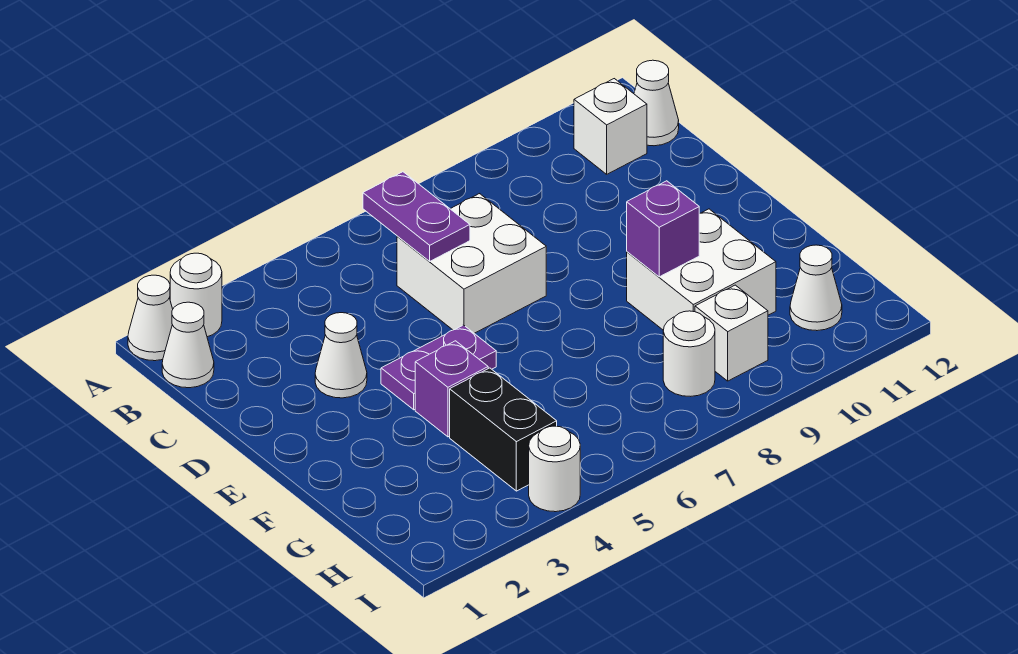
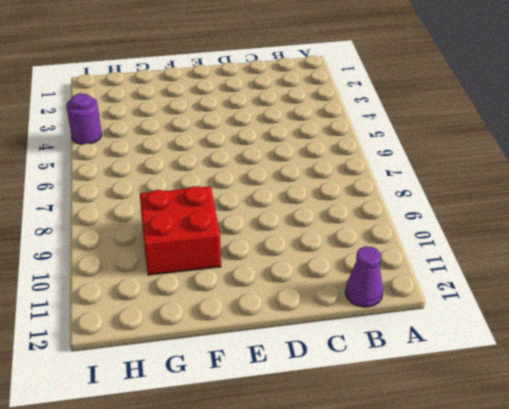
purple cone B12 level 1 -> white cone B12 level 1
red brick F9:G10 level 1 -> white brick F9:G10 level 1
purple round brick I4 level 1 -> white round brick I4 level 1
none -> white cone A1 level 1
none -> white round brick A2 level 1
none -> white cone B1 level 1

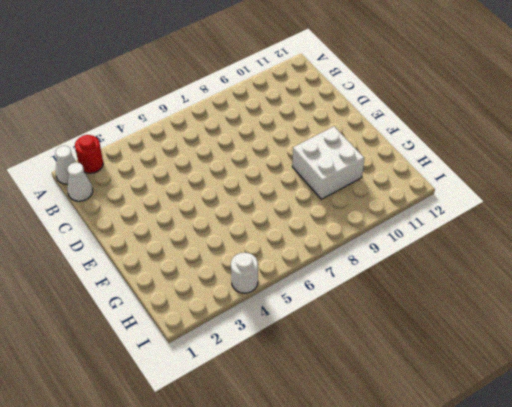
red round brick A2 level 1 -> white round brick A2 level 1
none -> white brick B11 level 1
none -> white cone B12 level 1
none -> white brick C6:D7 level 1

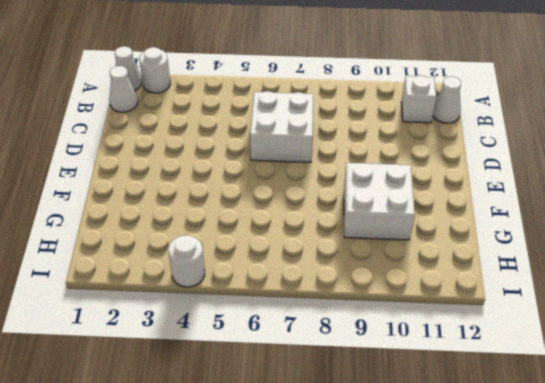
none -> white cone D3 level 1
none -> purple plate E4:E5 level 1
none -> purple brick F4 level 1

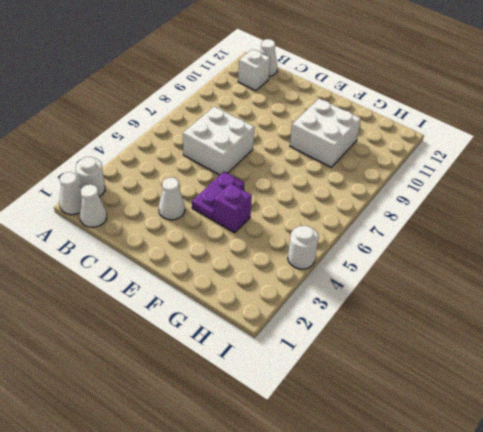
none -> black brick G4:H4 level 1
none -> white round brick H8 level 1
none -> white brick H9 level 1

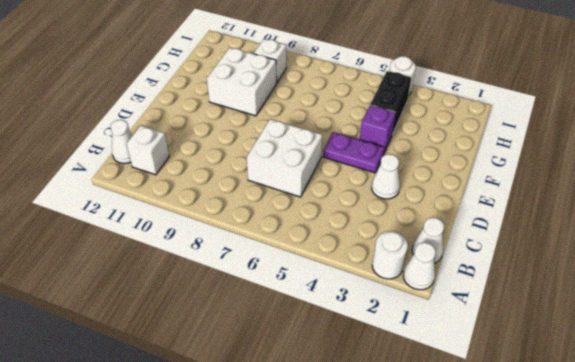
none -> white round brick H8 level 1
none -> white cone H11 level 1
none -> purple plate B6:C6 level 2

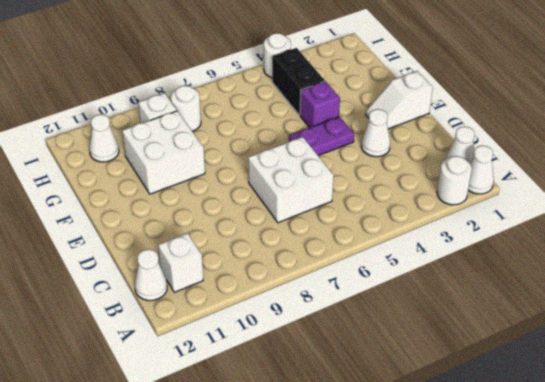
white slope E1:E2 level 1 top 1 -> none
none -> purple plate B6:C6 level 2
none -> purple brick F9 level 2

